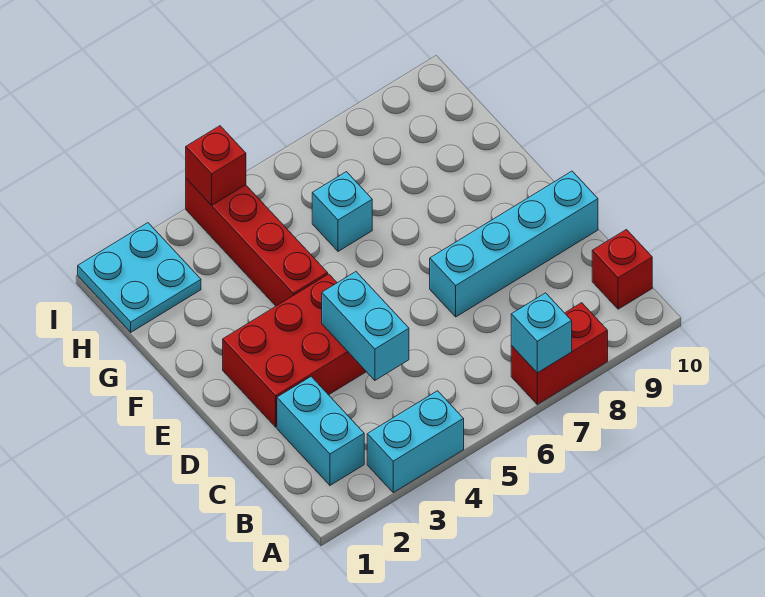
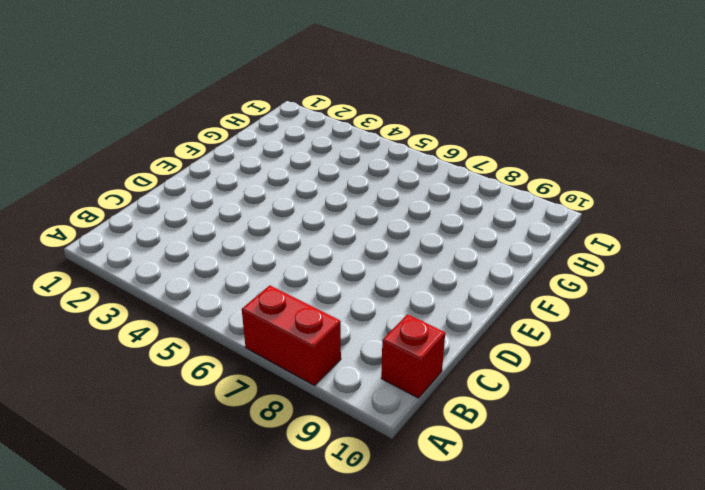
none -> cyan brick A3:A4 level 1
none -> cyan brick B2:C2 level 1
none -> red brick D2:E4 level 1

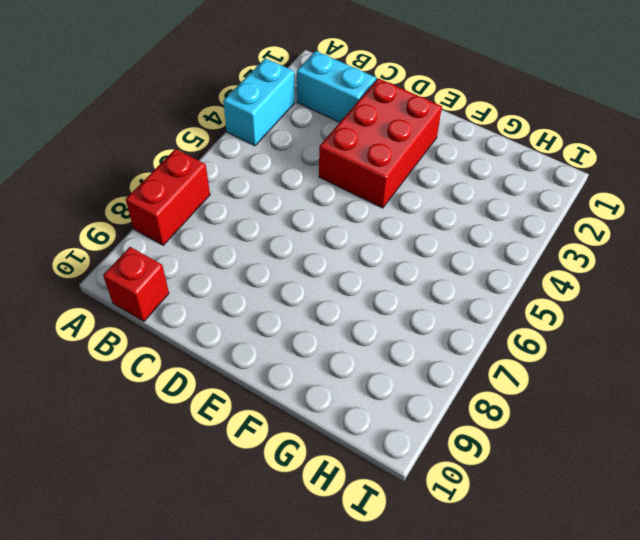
none -> cyan brick D7:D10 level 1
none -> red brick F4:I4 level 1
none -> cyan brick G6 level 1

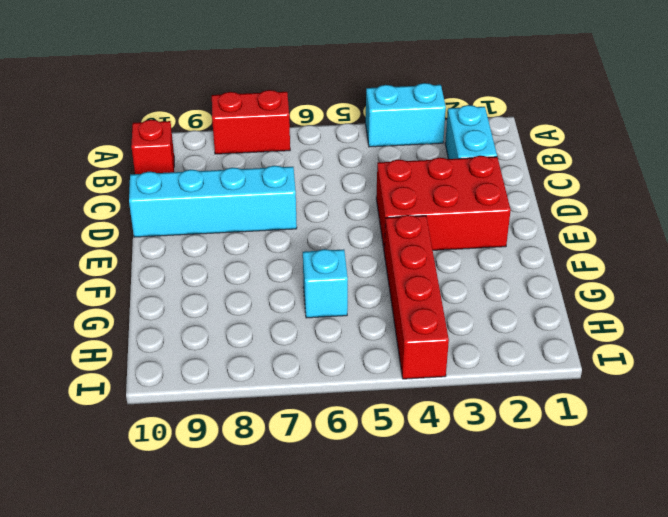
none -> cyan plate H1:I2 level 1
none -> cyan brick A7 level 2
none -> cyan brick C4:D4 level 2

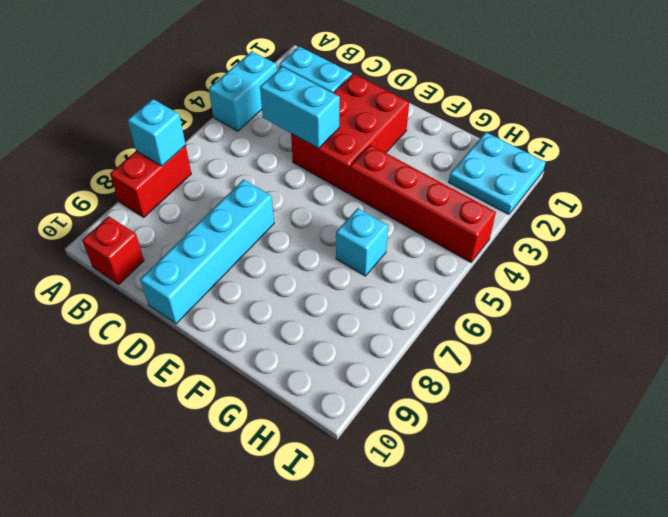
none -> red brick I4 level 2

